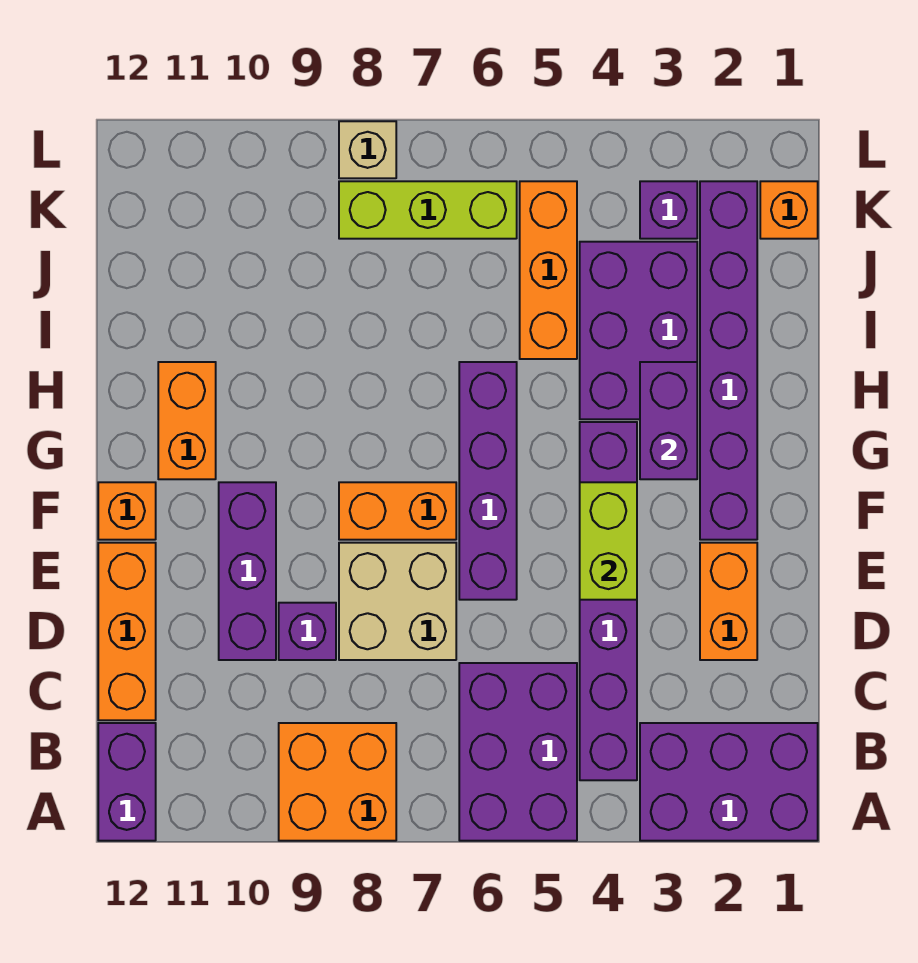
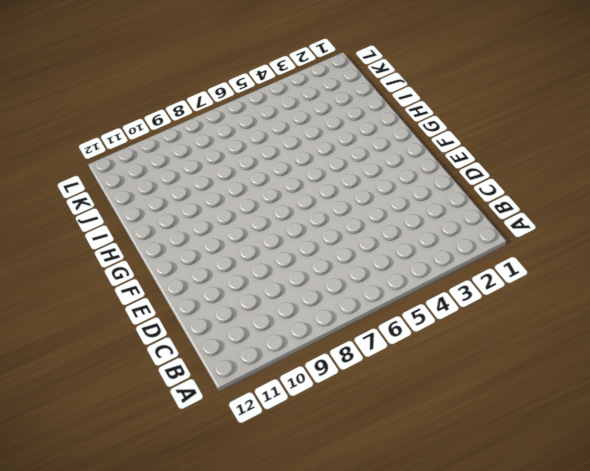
none -> purple brick A1:B3 level 1
none -> purple brick A5:C6 level 1
none -> orange brick A8:B9 level 1

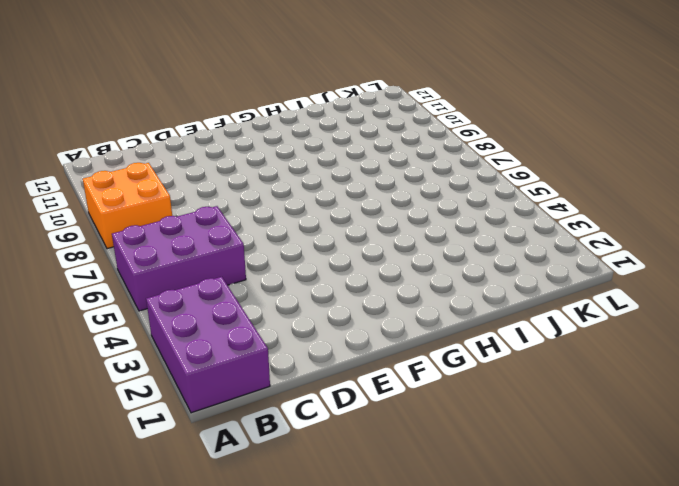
none -> purple brick A12:B12 level 1
none -> purple brick B4:G4 level 1
none -> orange brick C12:E12 level 1

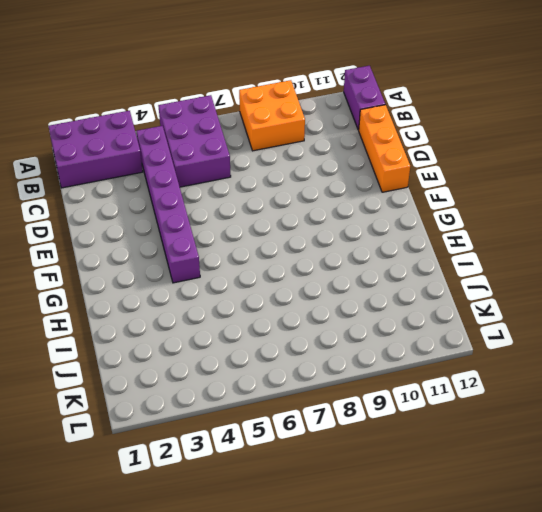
none -> orange brick D2:E2 level 1
none -> tan brick D7:E8 level 1
none -> purple brick D9 level 1

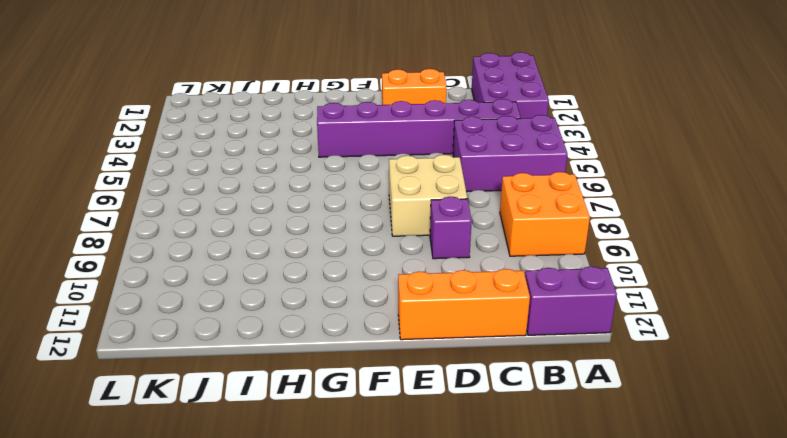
none -> purple brick D10:F10 level 1
none -> purple brick E6:H6 level 1
none -> purple brick F2:K2 level 1

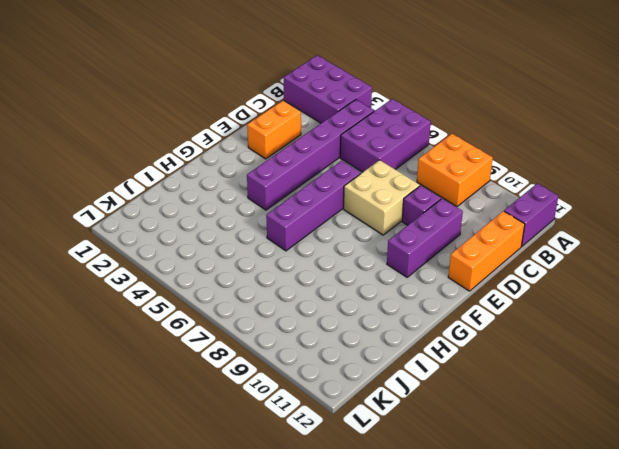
none -> purple brick F2:K2 level 1
none -> orange brick F7:F8 level 1
none -> orange brick F12 level 1

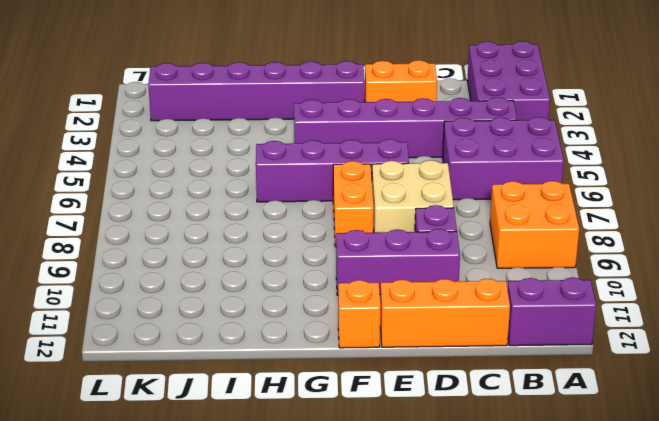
none -> orange brick G11:H11 level 1
none -> purple brick H3:J4 level 1
none -> orange brick I5:K5 level 1

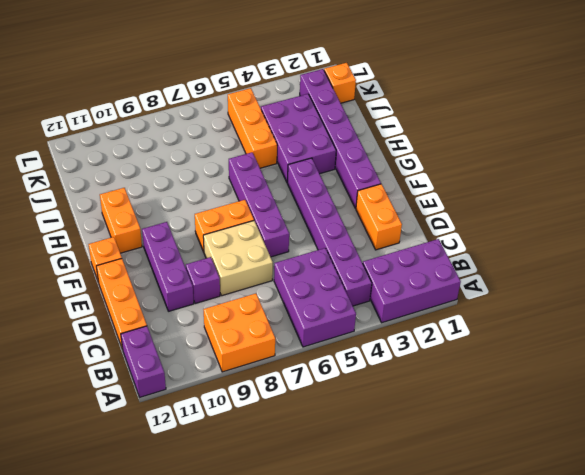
none -> purple brick K3 level 1
none -> lime brick K6:K8 level 1
none -> tan brick L8 level 1

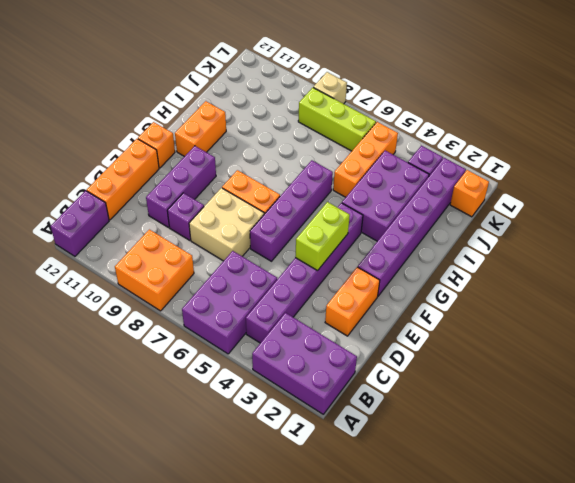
none -> purple brick G3:H3 level 2

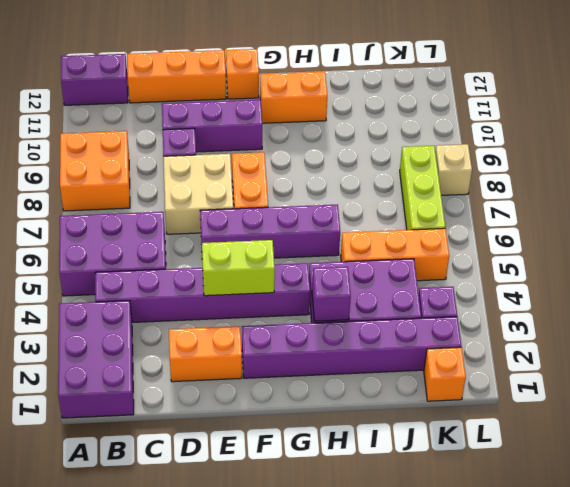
purple brick H3 level 2 -> purple brick G3:H3 level 2

